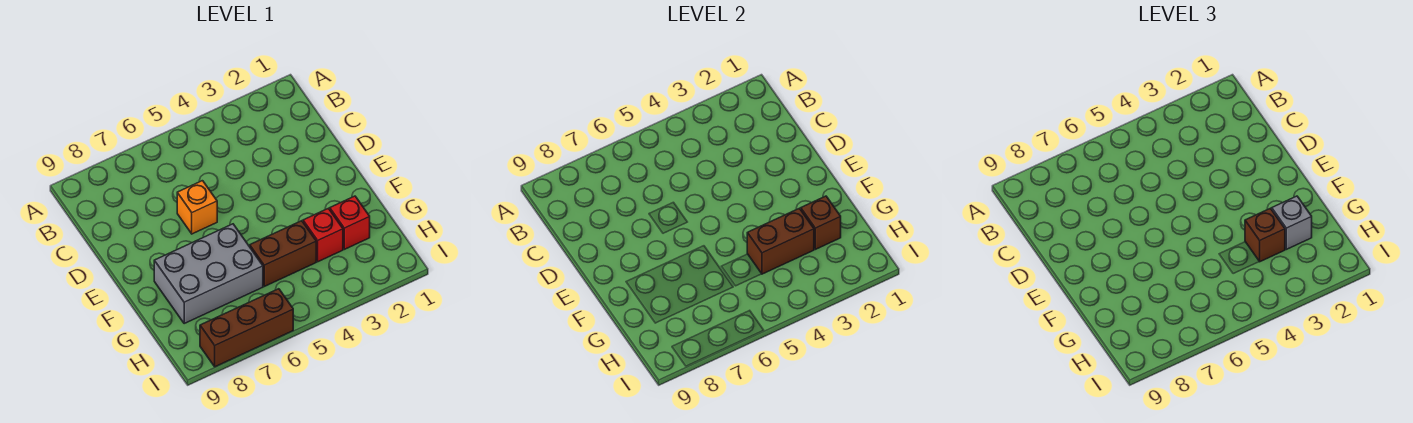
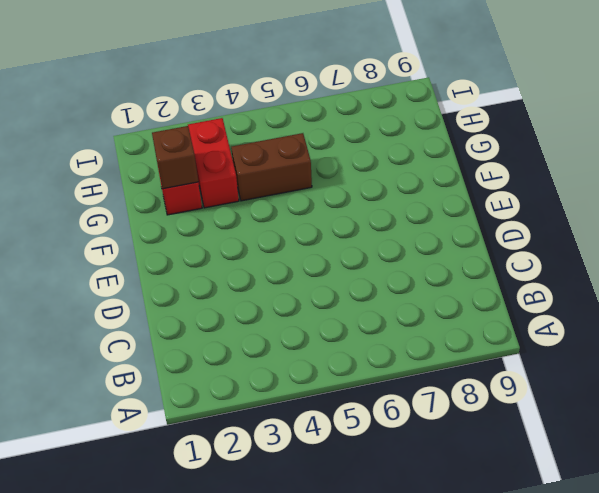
red brick G3:H3 level 1 -> red brick G3 level 1
none -> orange brick D6 level 1
none -> grey brick F6:G8 level 1

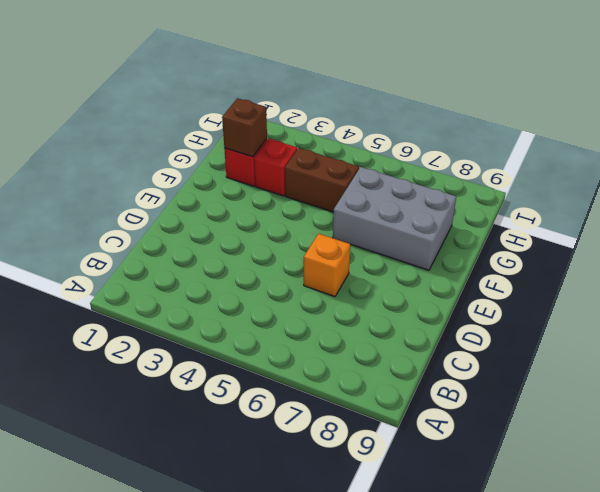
none -> brown brick I6:I8 level 1
none -> brown brick G3:G4 level 2

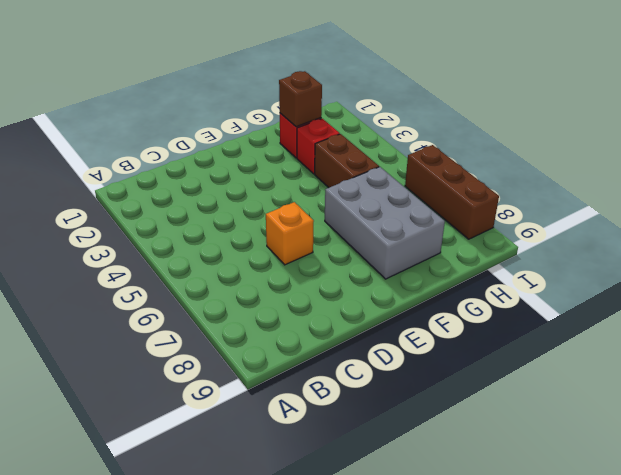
none -> brown brick G3:G4 level 2
none -> grey brick G2 level 3

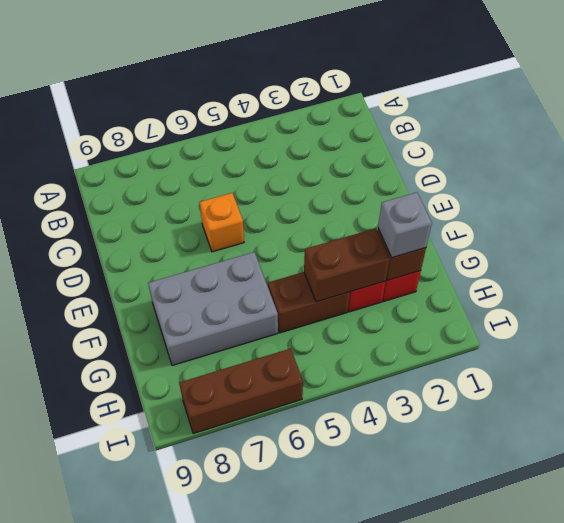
none -> brown brick G3 level 3

